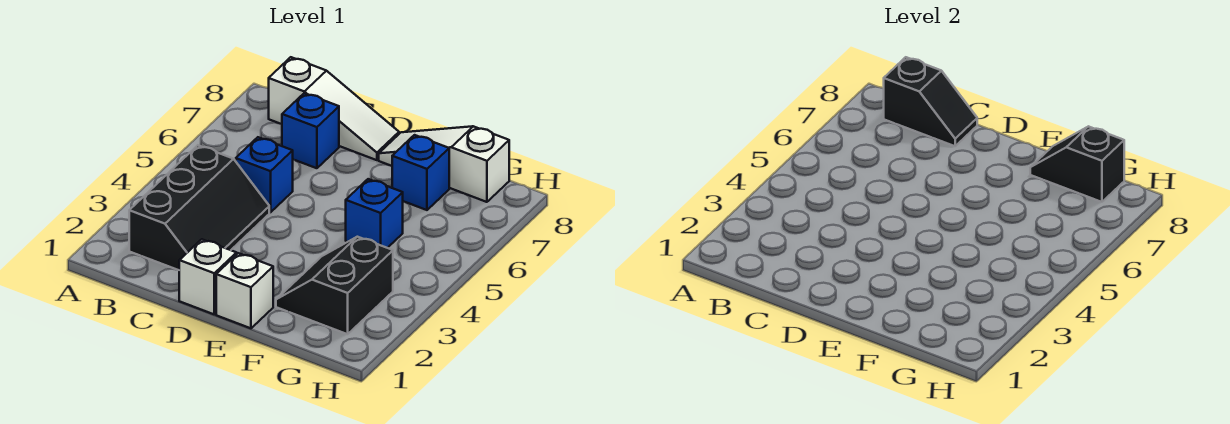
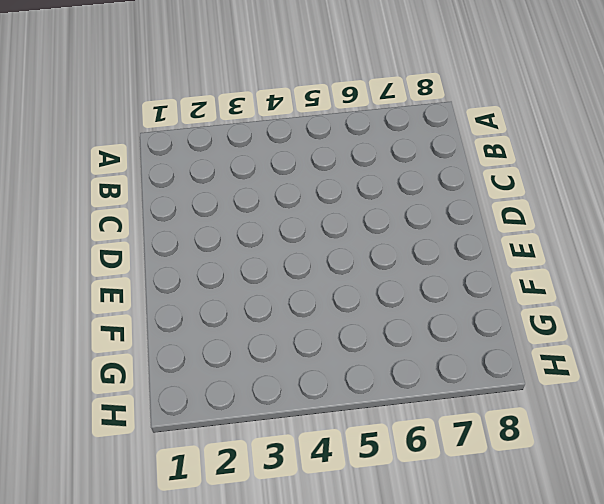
none -> black slope B2:C4 level 1 top B
none -> white slope B8:D8 level 1 top B
none -> blue brick C5 level 1

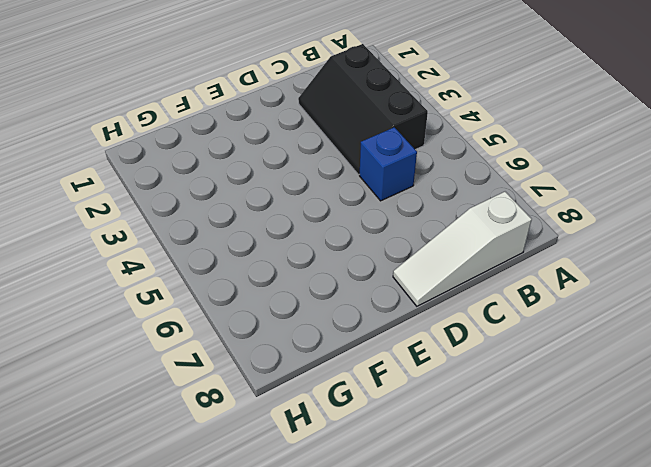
none -> blue brick C7 level 1
none -> white brick D1 level 1
none -> white brick E1 level 1

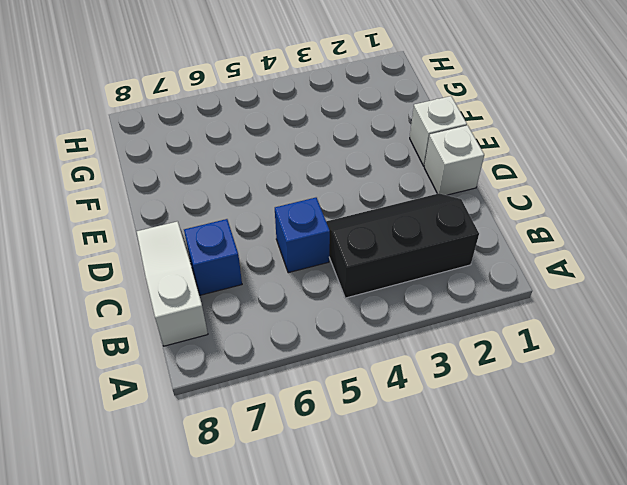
none -> white slope E8:G8 level 1 top G
none -> black slope F2:G3 level 1 top G
none -> blue brick F5 level 1

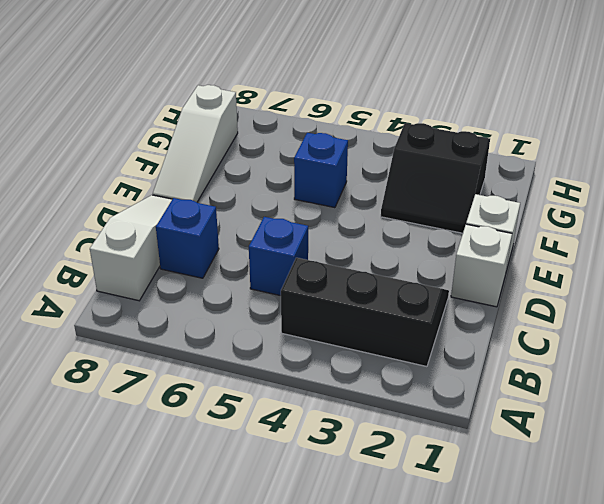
none -> blue brick F7 level 1
none -> black slope B8:C8 level 2 top B
none -> black slope F8:G8 level 2 top G

